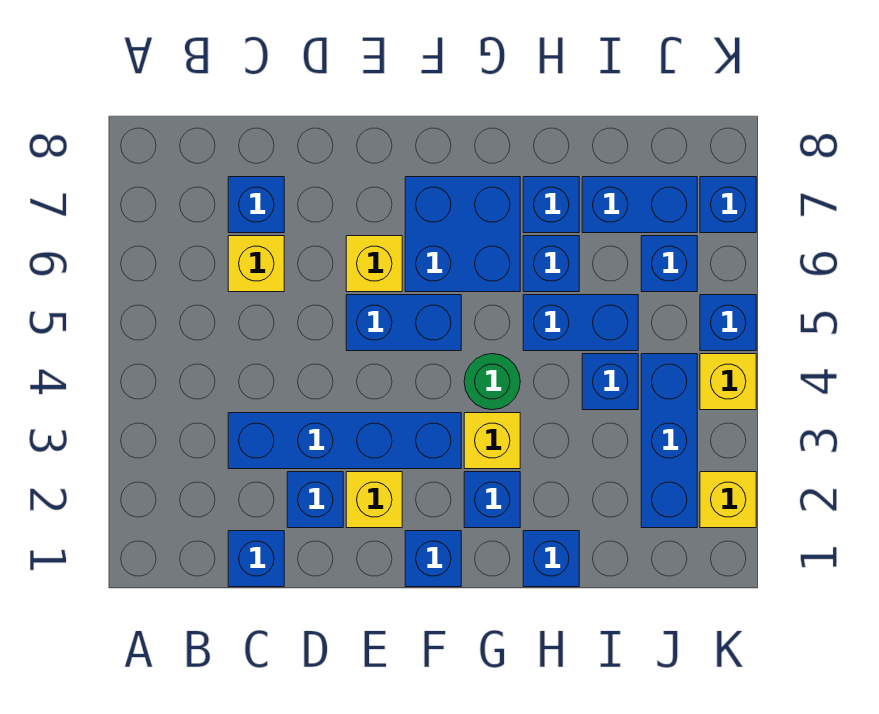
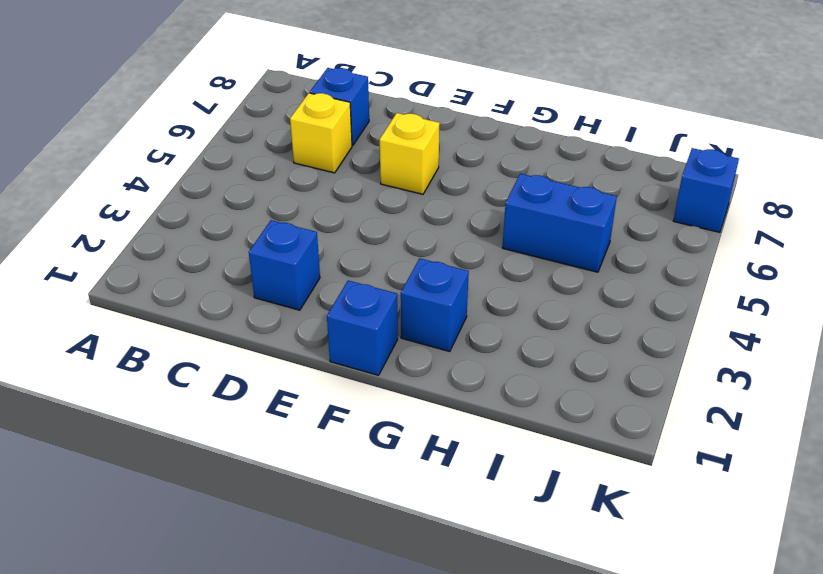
none -> blue brick C1 level 1
none -> blue brick C3:F3 level 1
none -> yellow brick E2 level 1

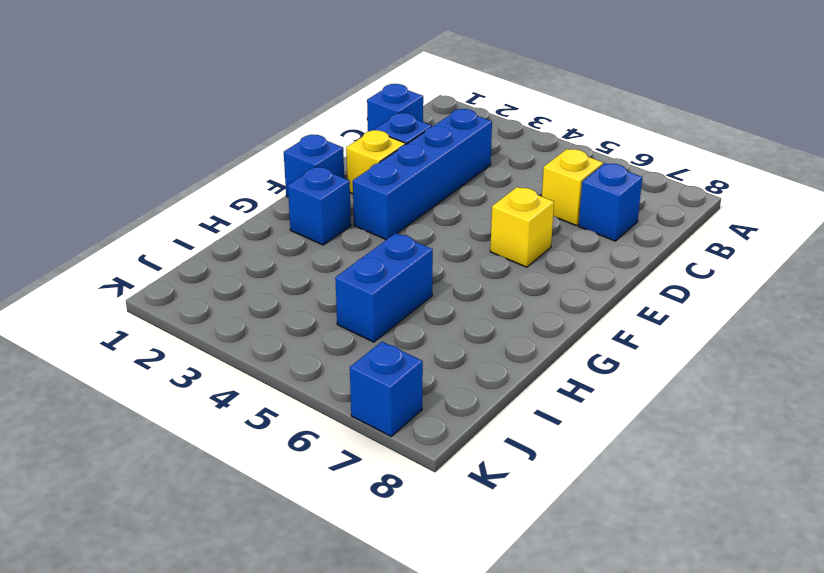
none -> blue brick E5:F5 level 1
none -> blue brick F6:G7 level 1
none -> yellow brick G3 level 1

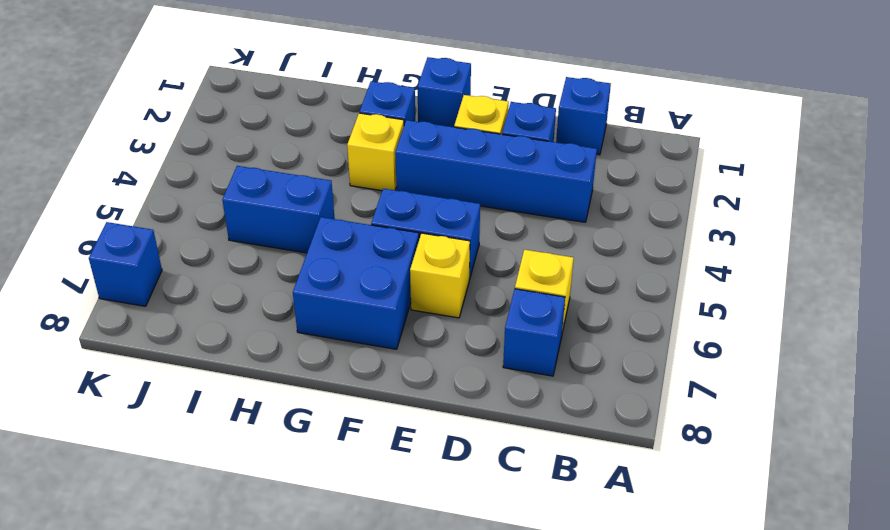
none -> green round brick G4 level 1
none -> blue brick H1 level 1
none -> blue brick H6 level 1

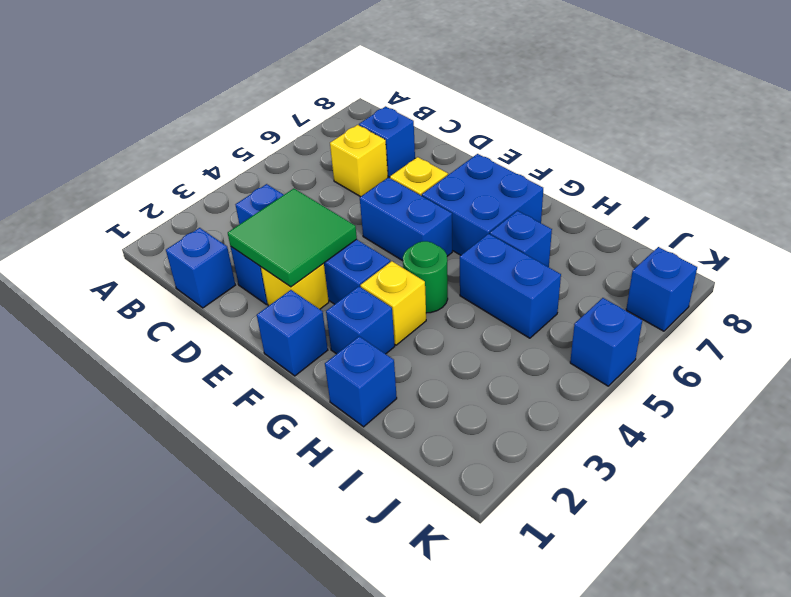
green tile D2:E3 level 2 -> none
none -> blue brick H7 level 1
none -> blue brick I4 level 1
none -> blue brick I7:J7 level 1

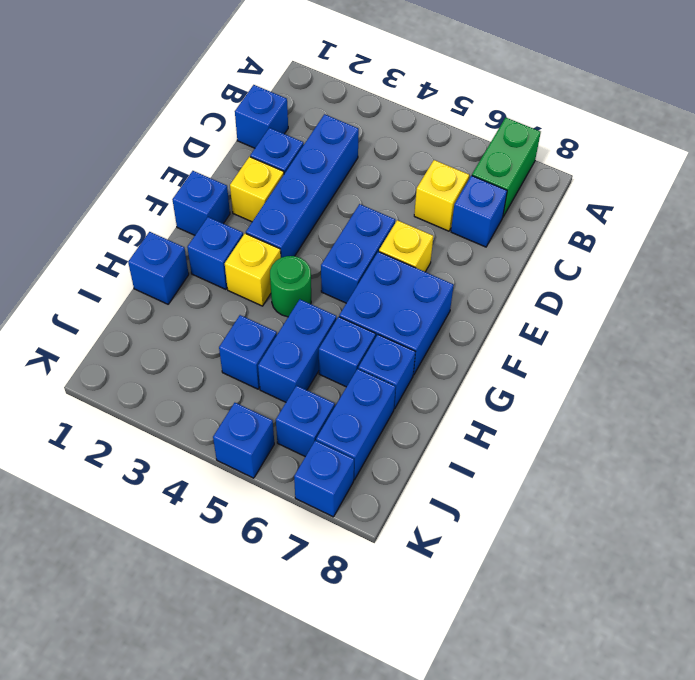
green brick A7:B7 level 1 -> none
none -> blue brick J2:J4 level 1
none -> yellow brick K2 level 1
none -> yellow brick K4 level 1

